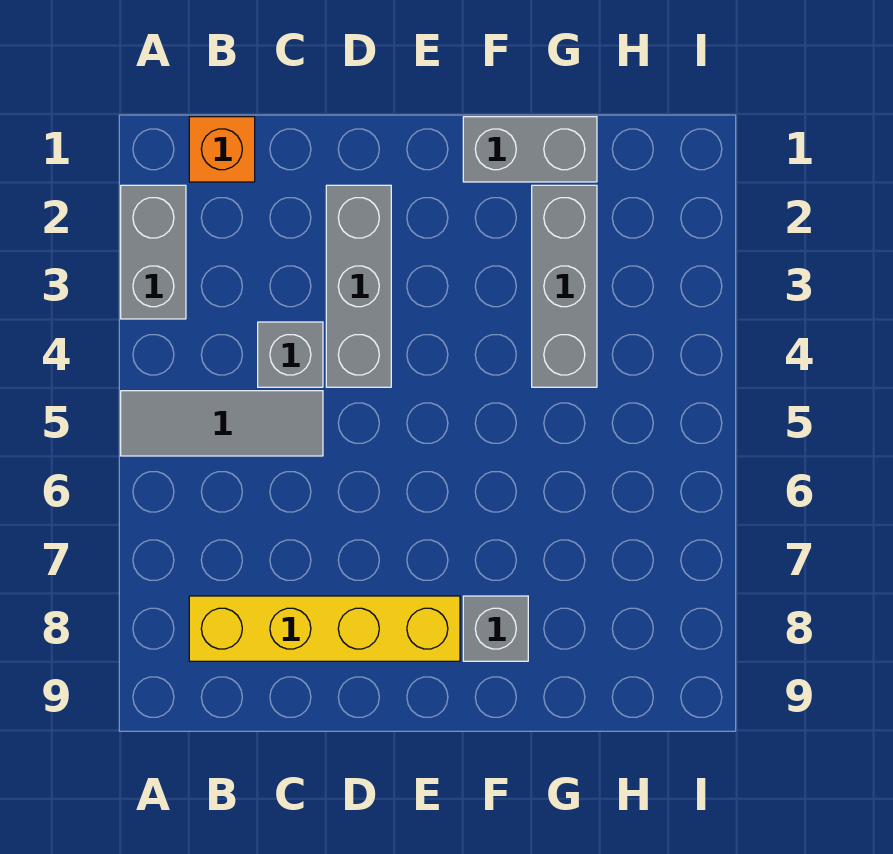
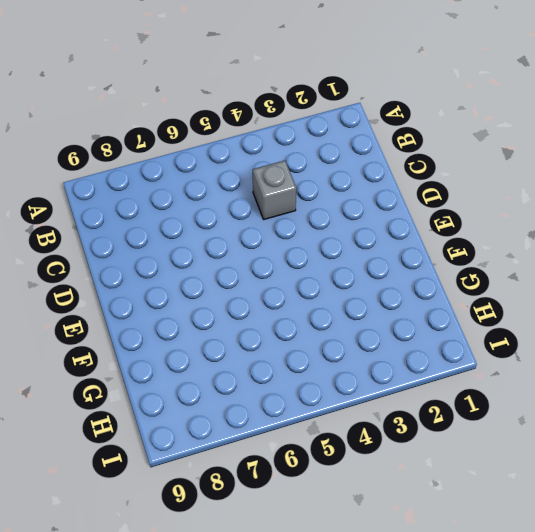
none -> grey brick A2:A3 level 1
none -> grey tile A5:C5 level 1

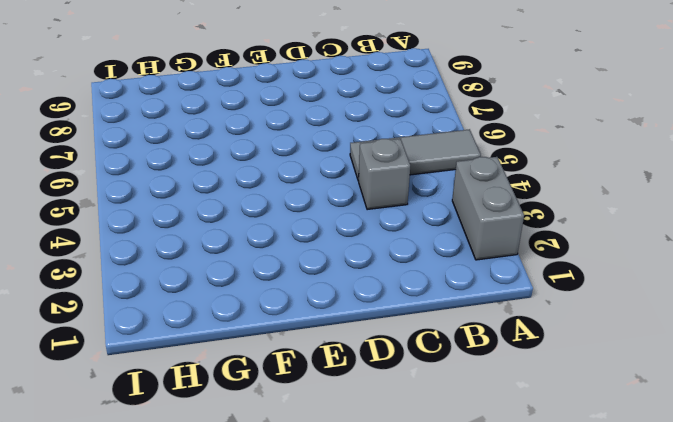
none -> orange brick B1 level 1
none -> yellow brick B8:E8 level 1

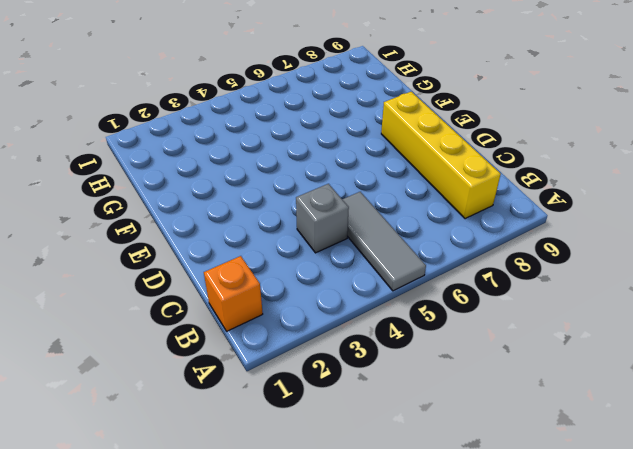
none -> grey brick A2:A3 level 1
none -> grey brick D2:D4 level 1

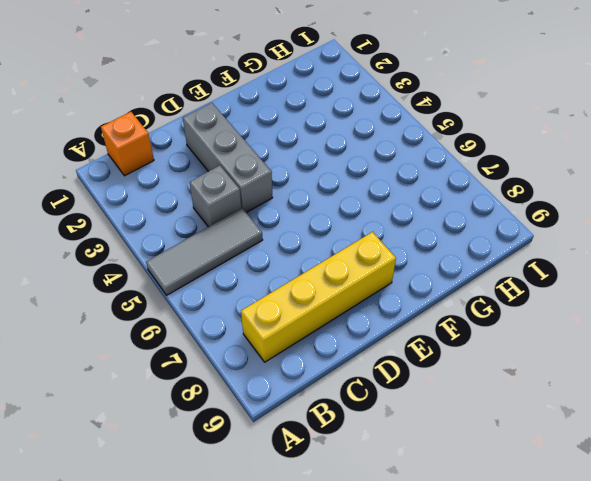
none -> grey brick A2:A3 level 1
none -> grey brick F1:G1 level 1

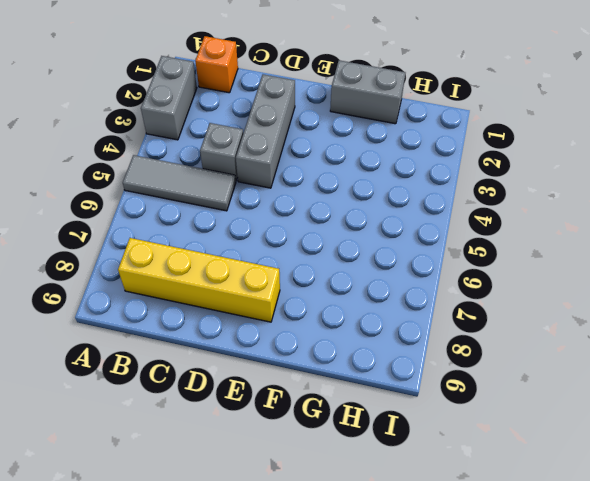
none -> grey brick F8 level 1
none -> grey brick G2:G4 level 1

